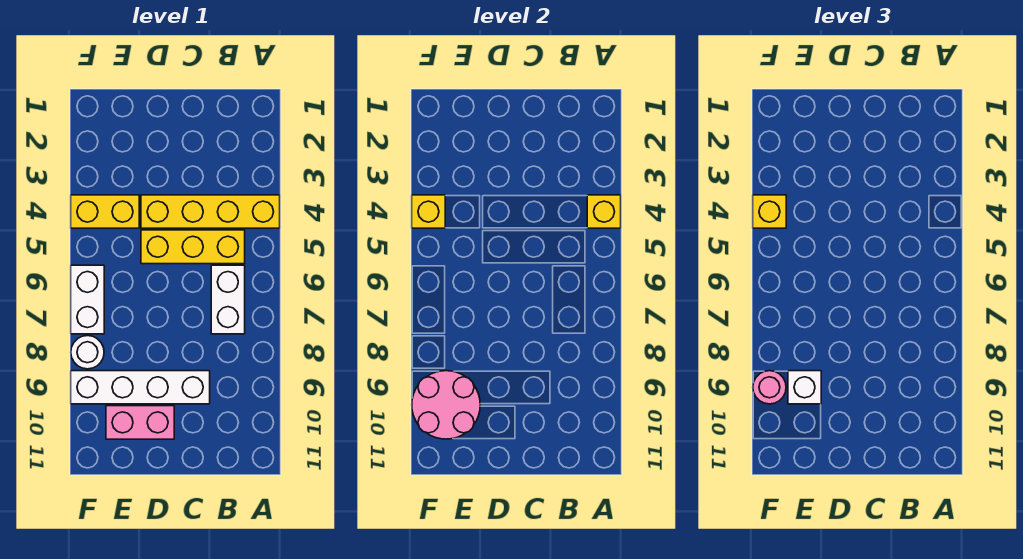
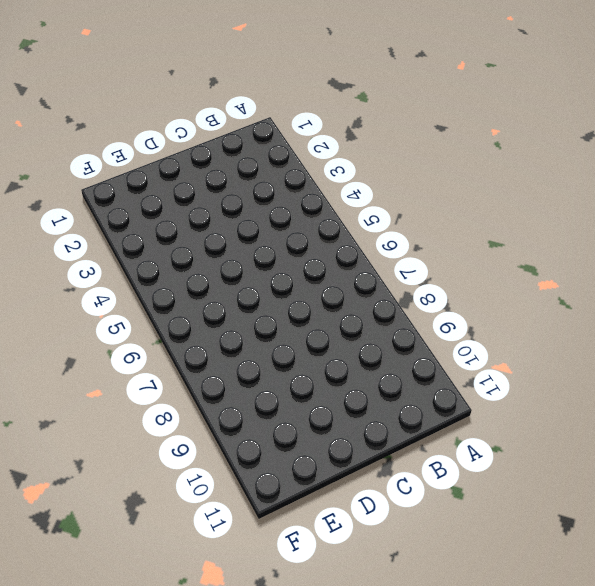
none -> yellow brick A4:D4 level 1
none -> yellow brick B5:D5 level 1
none -> white brick B6:B7 level 1

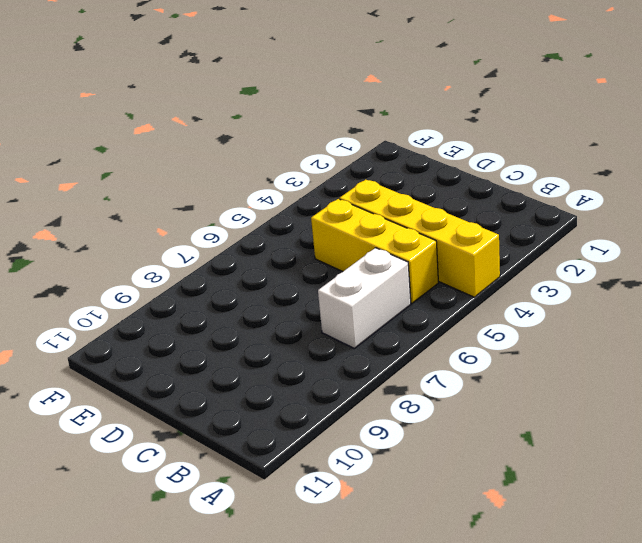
none -> white brick C9:F9 level 1
none -> pink brick D10:E10 level 1
none -> yellow brick E4:F4 level 1

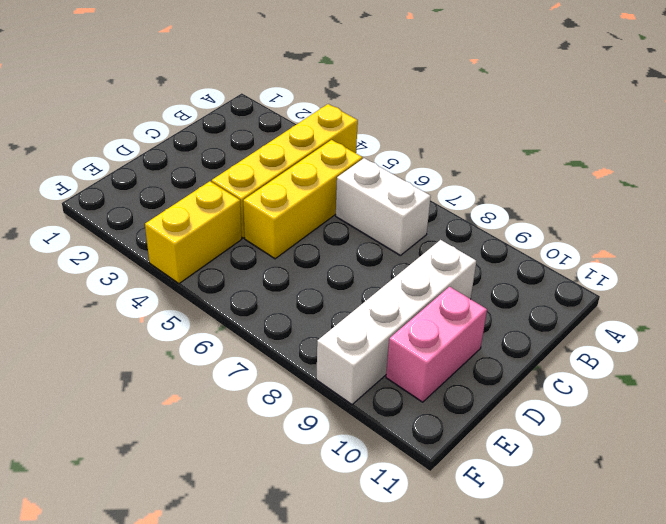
none -> white brick F6:F7 level 1
none -> white round brick F8 level 1
none -> yellow brick A4 level 2

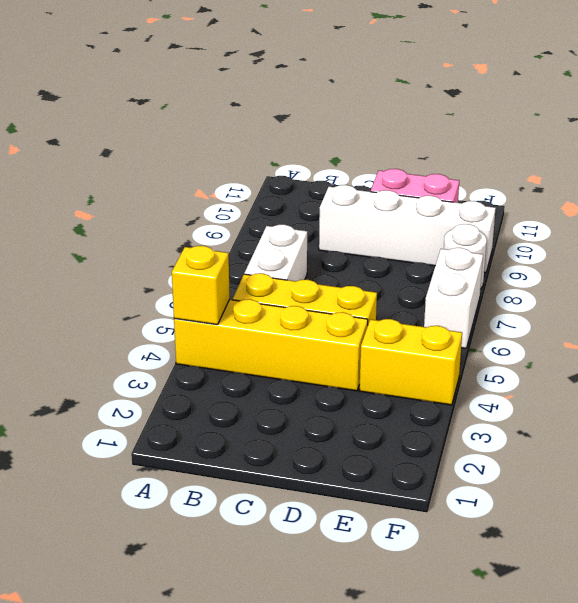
none -> pink round brick E9:F10 level 2
none -> yellow brick F4 level 2
none -> white brick E9 level 3

